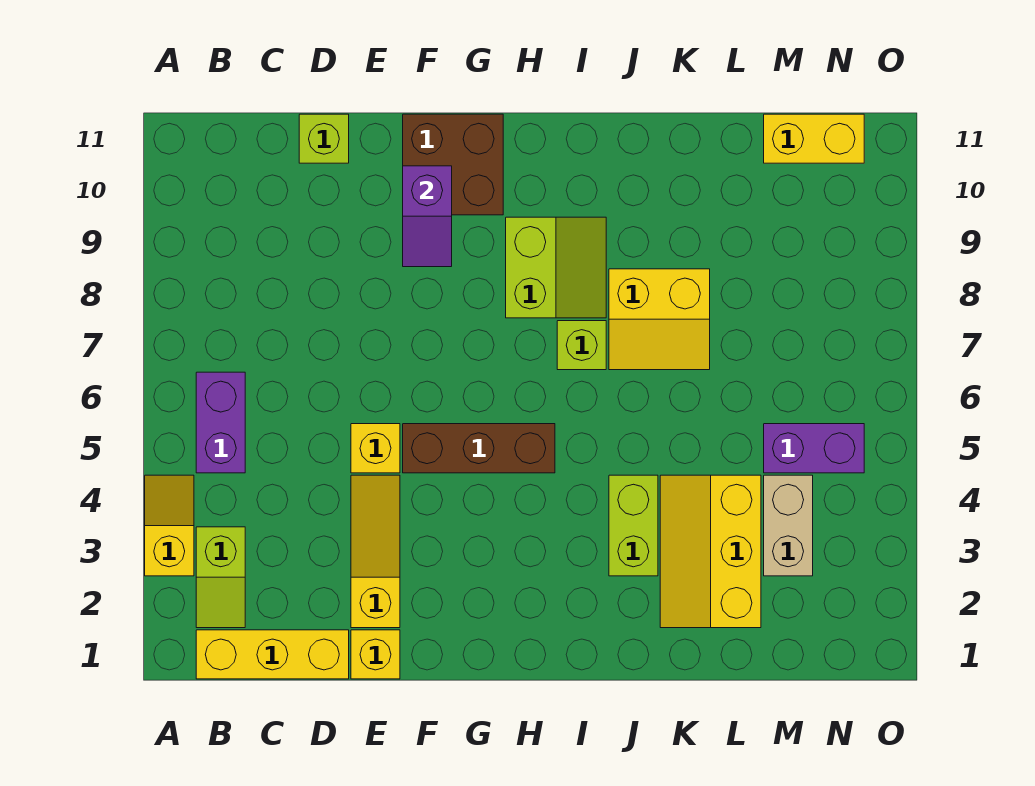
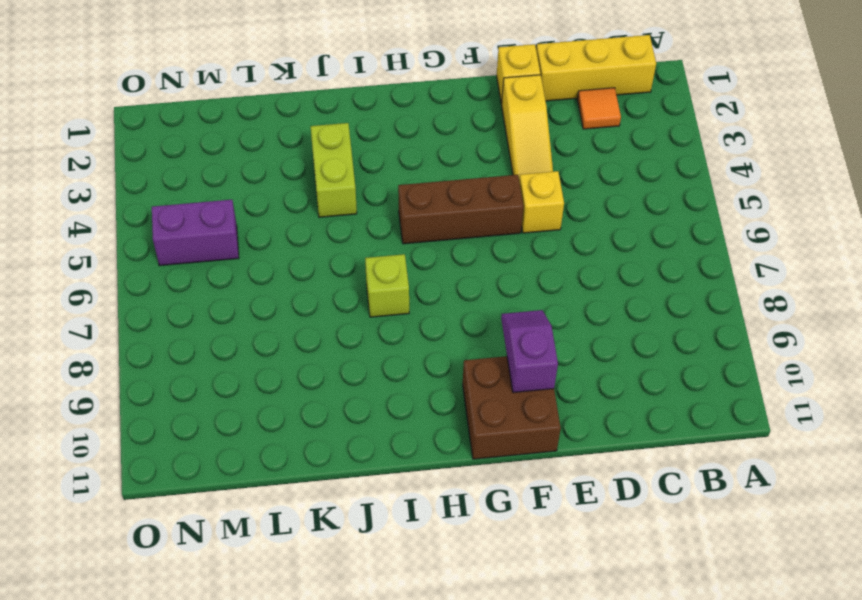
orange tile C2 level 1 -> none
none -> yellow slope A3:A4 level 1 top 3
none -> lime slope B2:B3 level 1 top 3
none -> purple brick B5:B6 level 1

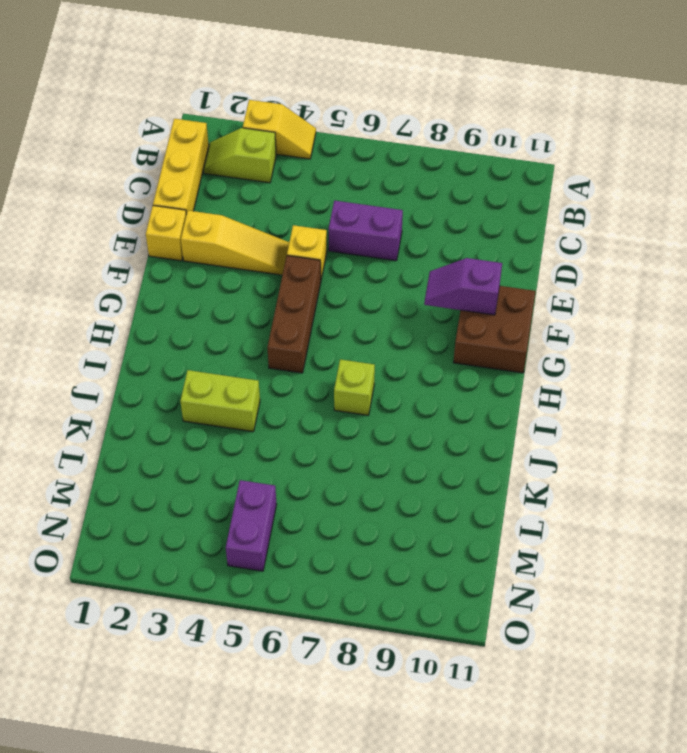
purple brick D6:D7 level 1 -> purple brick B5:B6 level 1
none -> lime brick D11 level 1
none -> lime slope H8:I9 level 1 top H
none -> yellow slope J7:K8 level 1 top 8

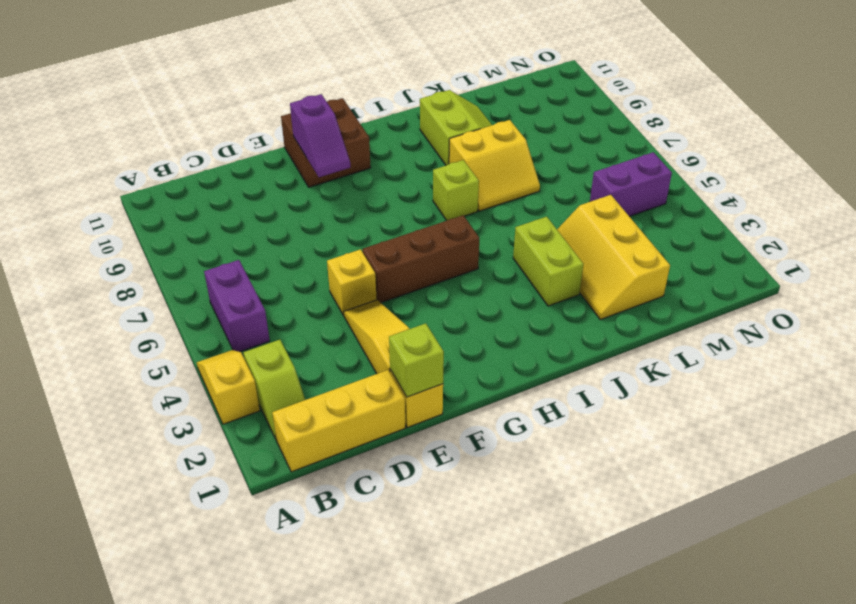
lime brick E1 level 2 -> lime brick D11 level 1
lime slope J9:K10 level 1 top J -> lime slope H8:I9 level 1 top H
none -> tan brick M3:M4 level 1
none -> yellow brick M11:N11 level 1

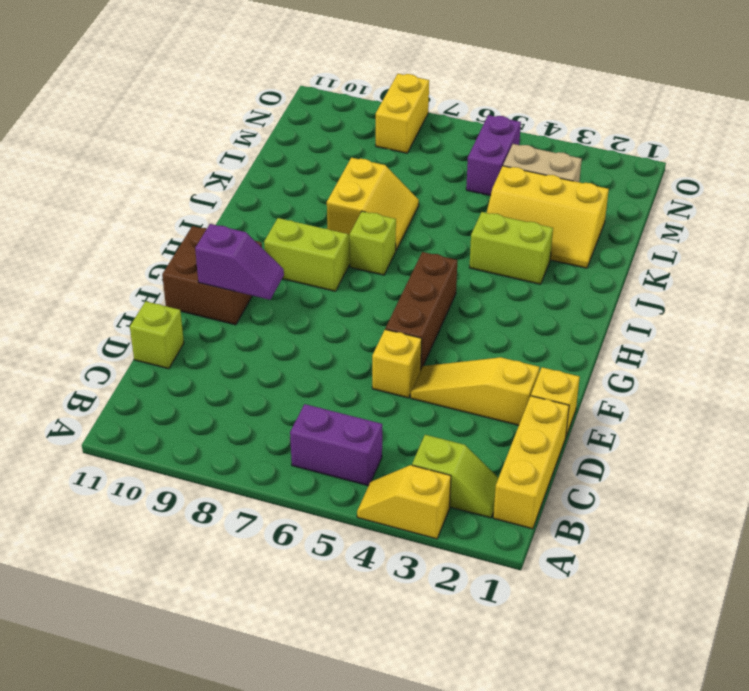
yellow brick N8:O8 level 1 -> yellow brick M11:N11 level 1

